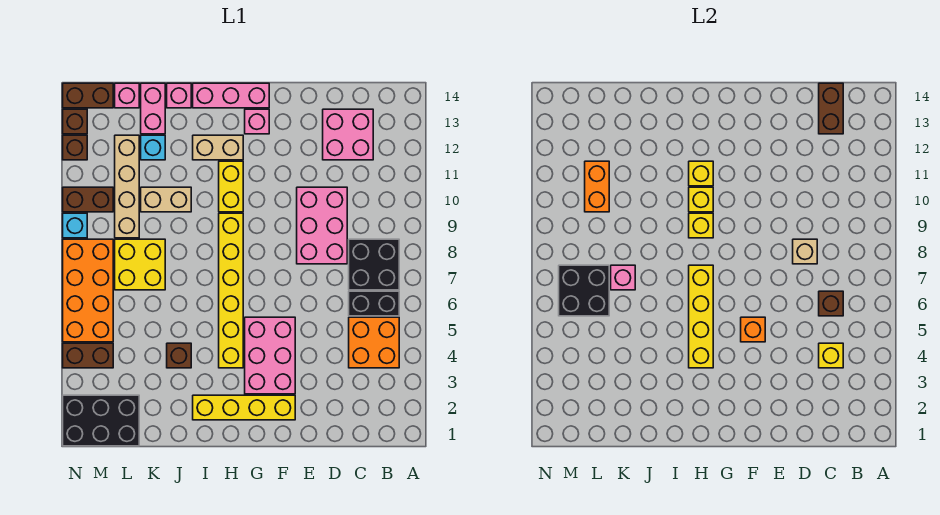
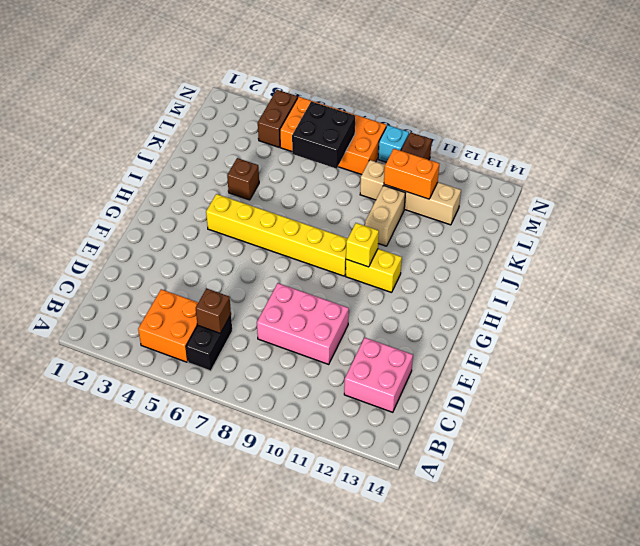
none -> black brick B7:C8 level 1
none -> yellow brick F2:I2 level 1
none -> pink brick F3:G5 level 1
none -> pink brick G13 level 1

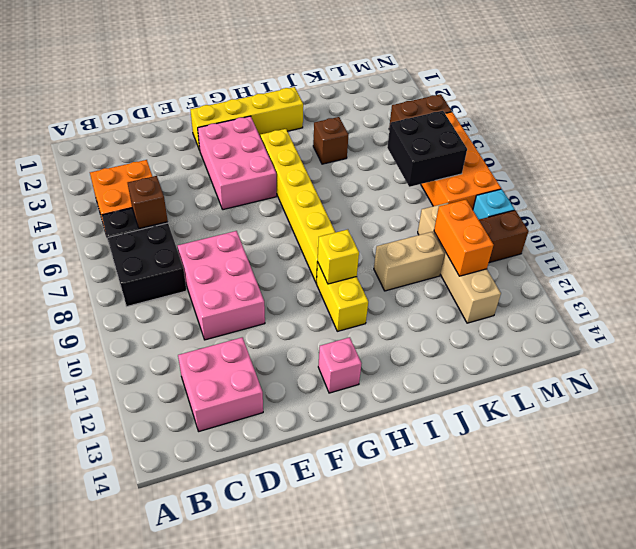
none -> pink brick G14:I14 level 1
none -> tan brick H12:I12 level 1
none -> pink brick J14 level 1
none -> yellow brick K7:L8 level 1

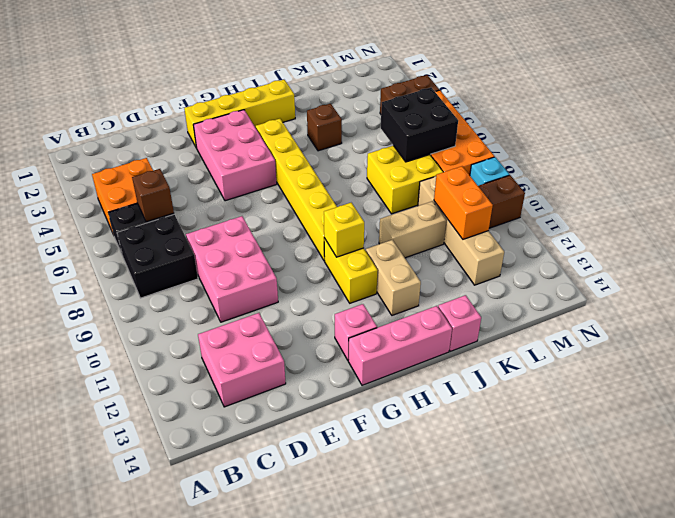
tan brick I11:I12 level 1 -> tan brick H12:I12 level 1
none -> cyan brick K12 level 1
none -> pink brick K13:K14 level 1
none -> black brick L1:N2 level 1
none -> pink brick L14 level 1

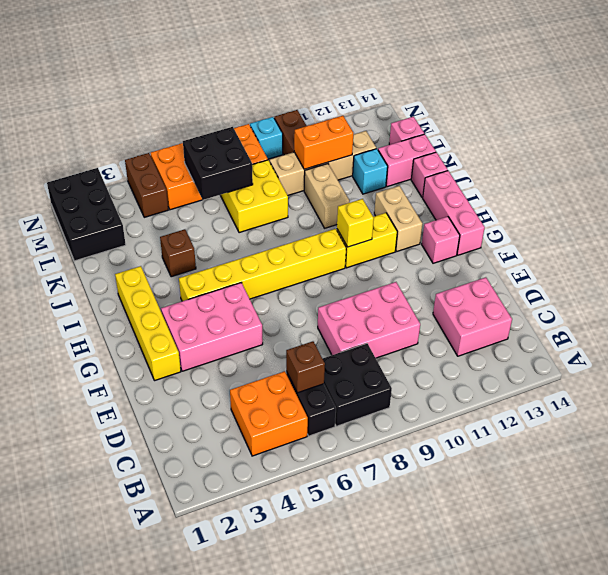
none -> brown brick M14:N14 level 1
none -> brown brick N12 level 1
none -> brown brick N13 level 1
none -> yellow brick C4 level 2

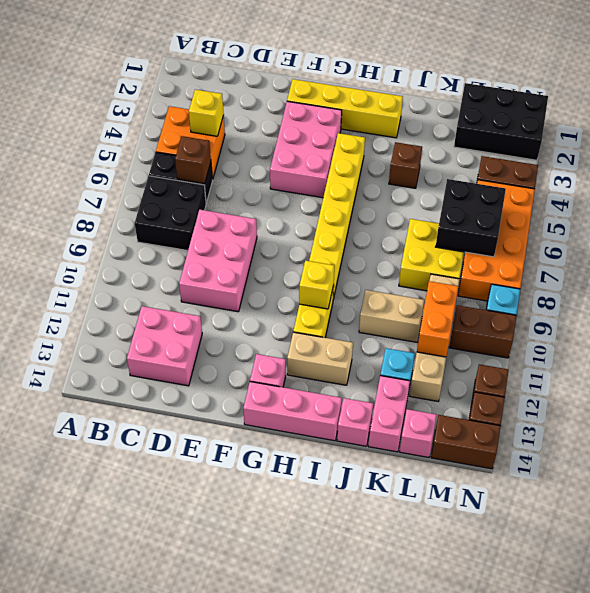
none -> brown brick C13:C14 level 2
none -> tan brick D8 level 2
none -> orange brick F5 level 2
none -> yellow brick H4:H7 level 2

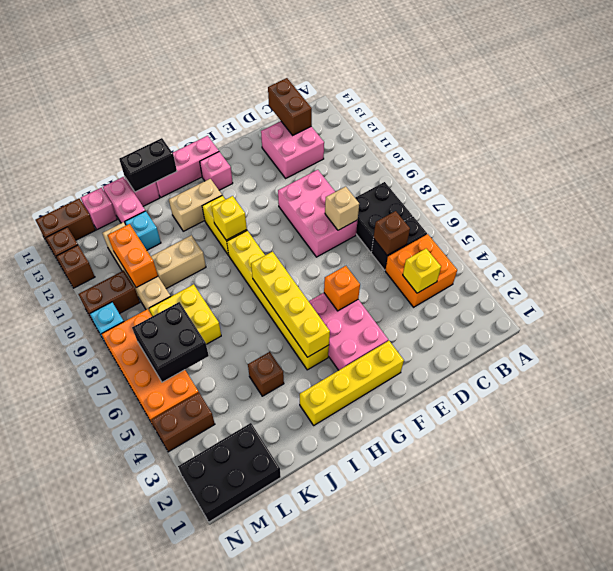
black brick I14:J14 level 2 -> none
none -> yellow brick H9 level 2
none -> yellow brick H11 level 2
none -> pink brick K7 level 2

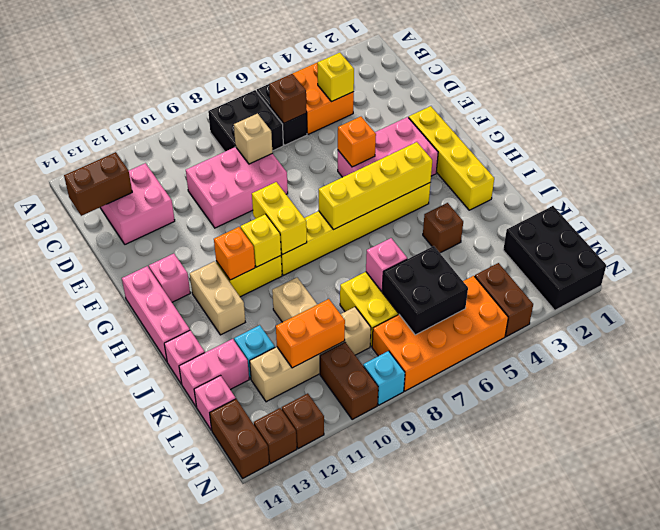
yellow brick G9:H9 level 2 -> yellow brick H9 level 2
orange brick H11 level 2 -> yellow brick H11 level 2

